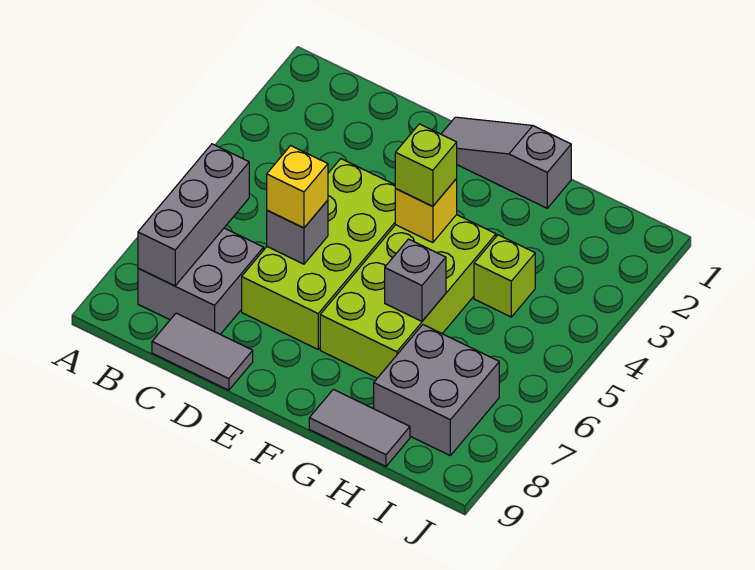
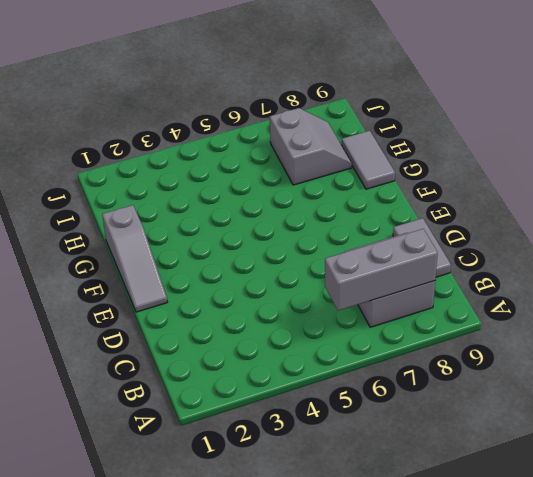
grey slope H7:I8 level 1 top 7 -> grey brick H7:I8 level 1
none -> lime brick D4:E7 level 1
none -> lime brick F4:G7 level 1
none -> lime brick H4 level 1

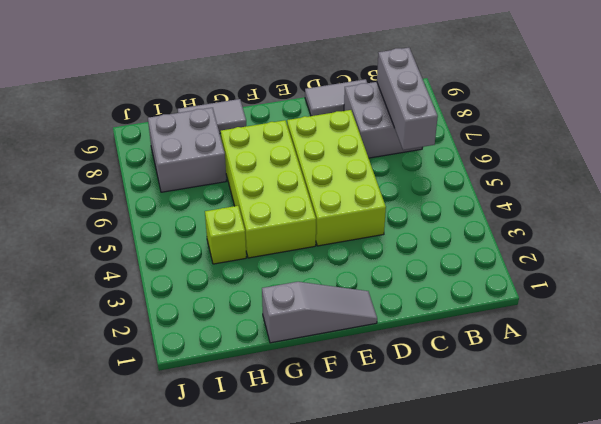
none -> grey brick D6 level 2
none -> yellow brick F4 level 2
none -> grey brick G6 level 2

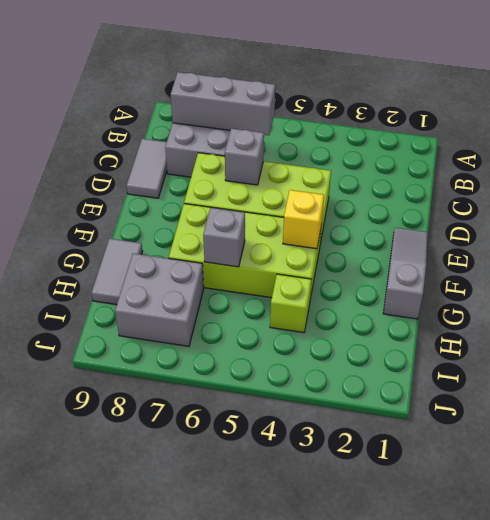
none -> yellow brick D6 level 3
none -> lime brick F4 level 3

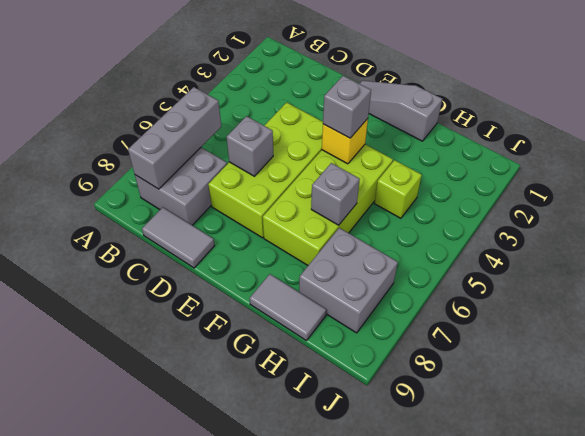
grey brick F4 level 3 -> lime brick F4 level 3
none -> yellow brick D6 level 3

